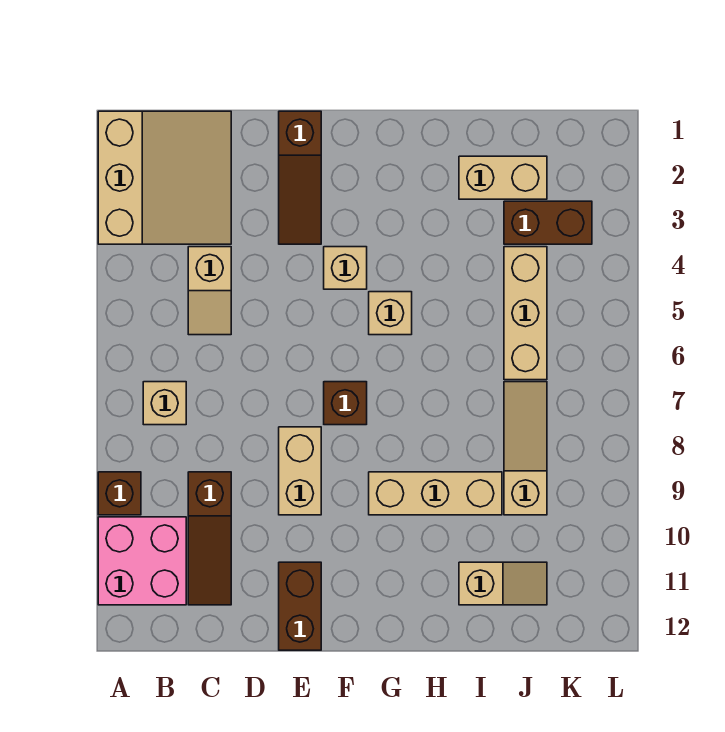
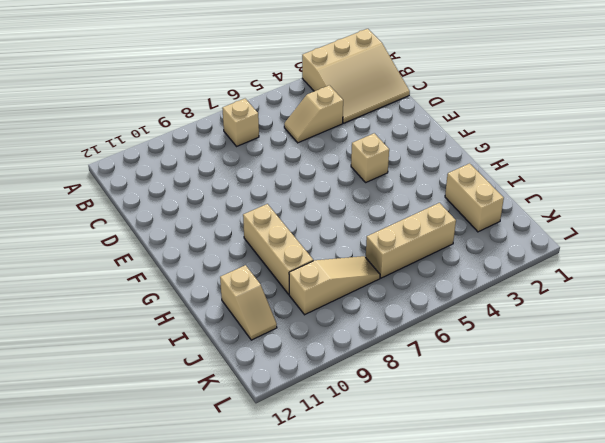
none -> brown brick A9 level 1
none -> pink brick A10:B11 level 1
none -> brown slope C9:C11 level 1 top 9

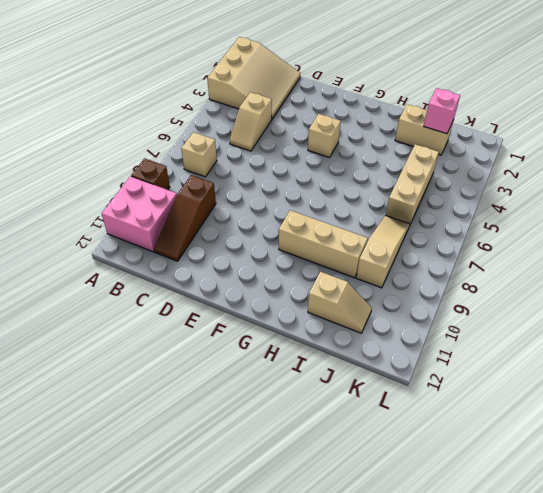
pink brick J2 level 2 -> none
none -> brown slope E1:E3 level 1 top 1
none -> tan brick E8:E9 level 1
none -> brown brick E11:E12 level 1

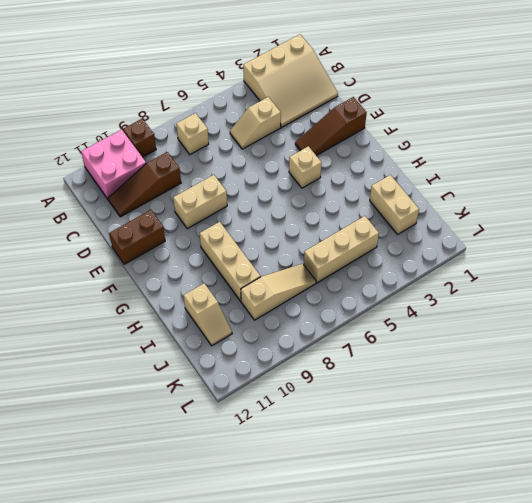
none -> brown brick F7 level 1
none -> tan brick G5 level 1
none -> brown brick J3:K3 level 1

